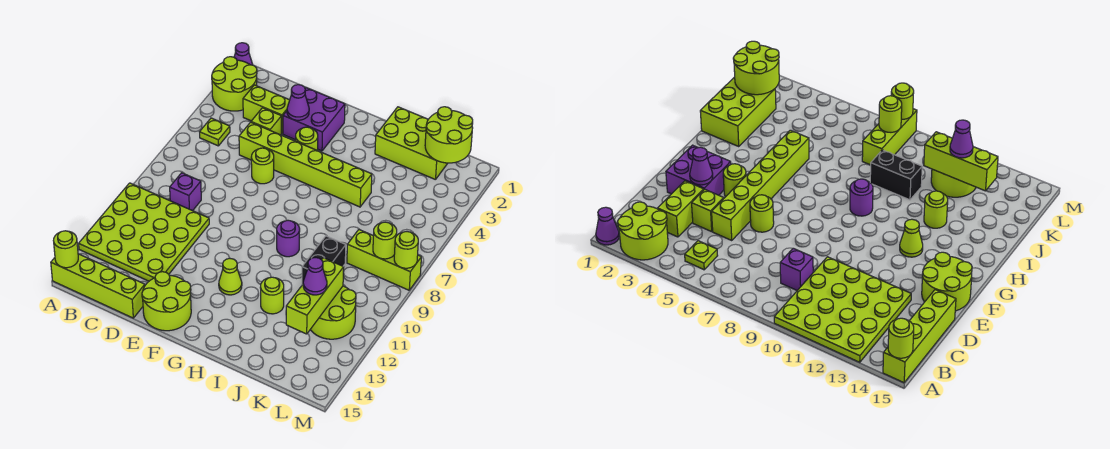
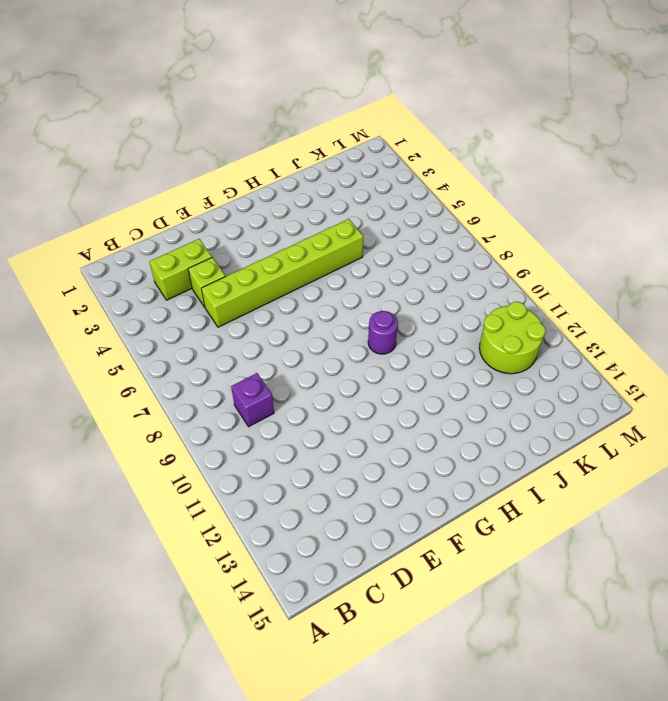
none -> purple cone A1 level 1
none -> lime round brick A2:B3 level 1
none -> lime plate A10:D13 level 1

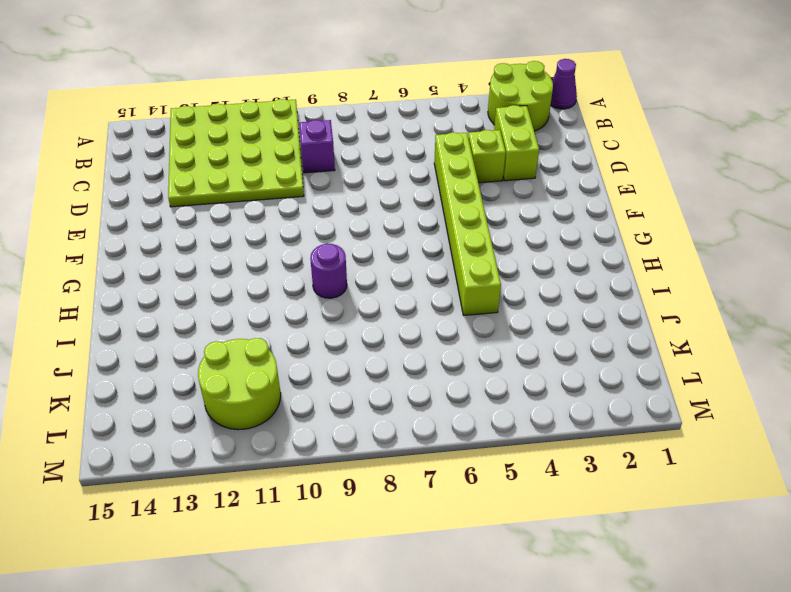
none -> lime brick A15:D15 level 1
none -> lime plate B5 level 1
none -> purple brick E2:F3 level 1

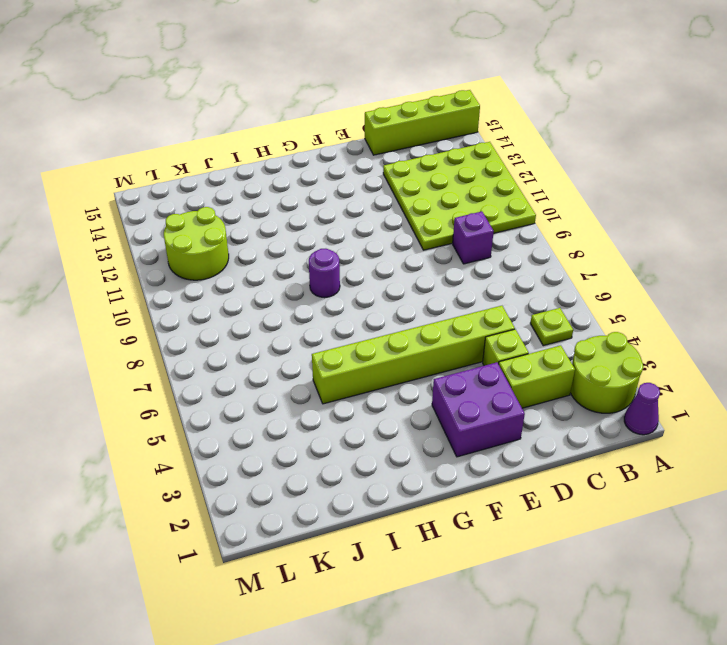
none -> lime round brick E6 level 1
none -> lime round brick E14:F15 level 1
none -> lime round brick F4 level 1

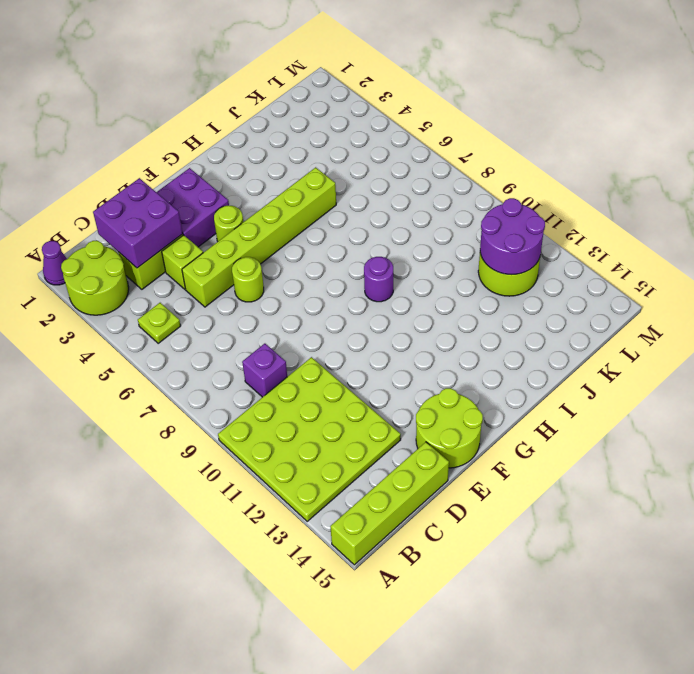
purple brick C2:D3 level 2 -> none
purple round brick K11:L12 level 2 -> lime brick K11:K13 level 2
none -> lime cone G12 level 1
none -> lime brick I1:K2 level 1
none -> lime round brick I12 level 1

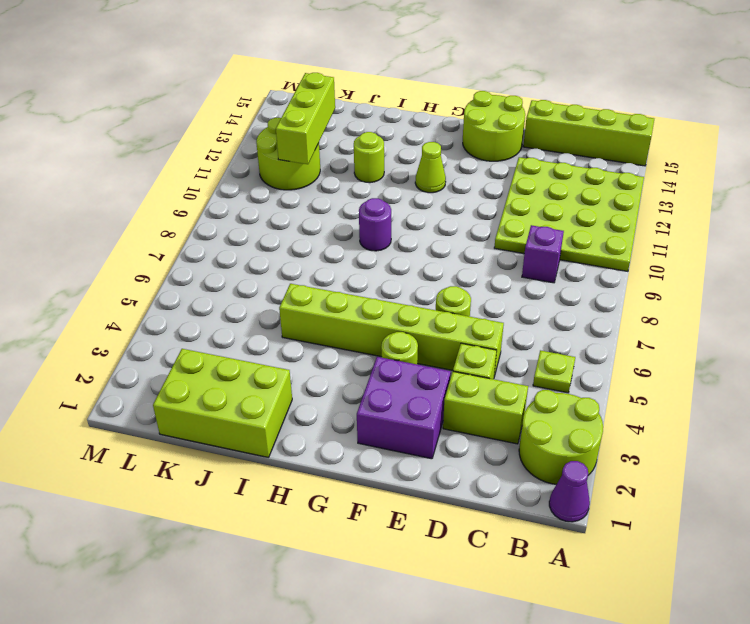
none -> black brick J9:J10 level 1
none -> lime brick K8:M8 level 1
none -> lime round brick A15 level 2

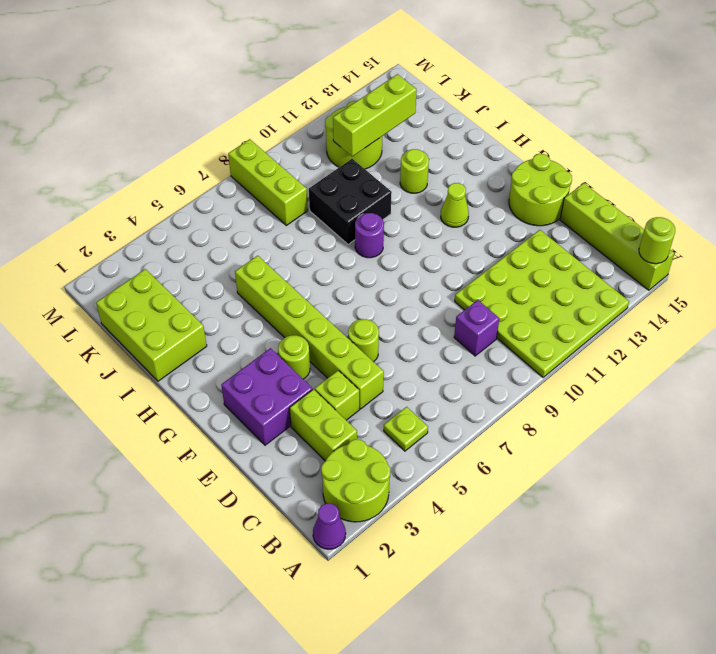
black brick I9:J10 level 1 -> black brick J9:J10 level 1
none -> purple cone E3 level 2
none -> lime round brick K1:L2 level 2
none -> lime round brick L8 level 2

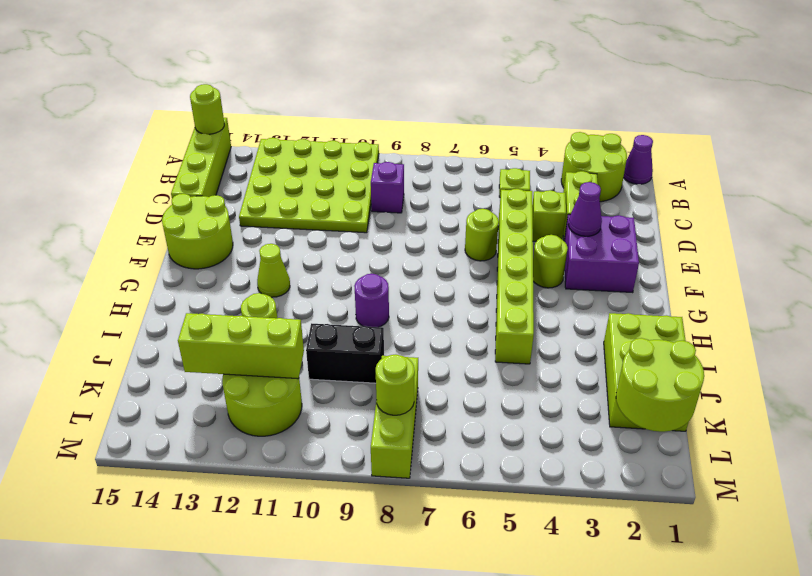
none -> lime round brick M8 level 2
none -> purple cone K12 level 3

